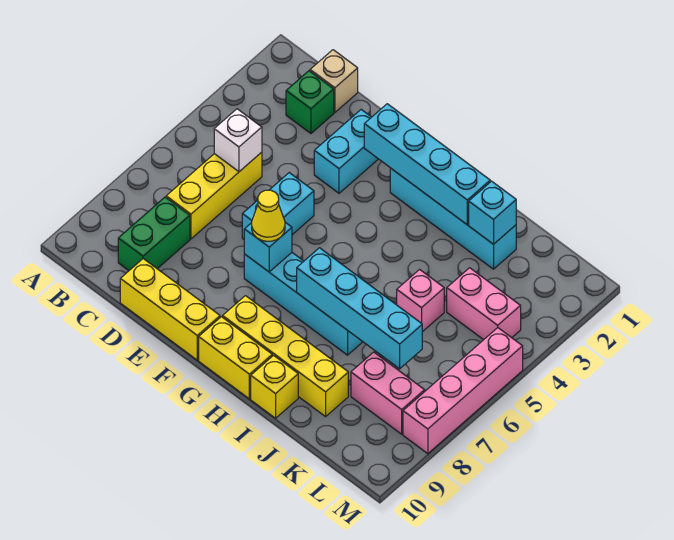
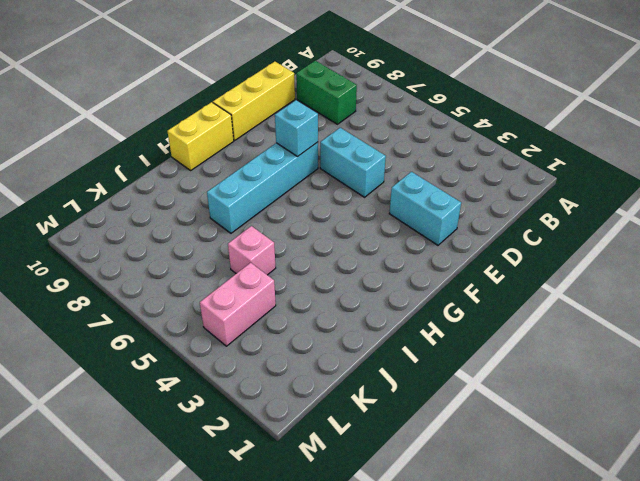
none -> tan brick C1 level 1
none -> green brick C2 level 1
none -> yellow brick C5:C7 level 1

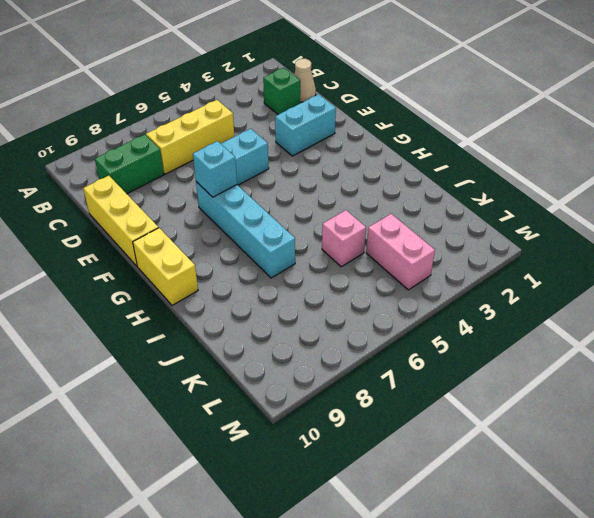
tan cone C1 level 1 -> tan brick C1 level 1
none -> cyan brick G2:J2 level 1
none -> yellow brick G9:J9 level 1
none -> yellow brick I10 level 1

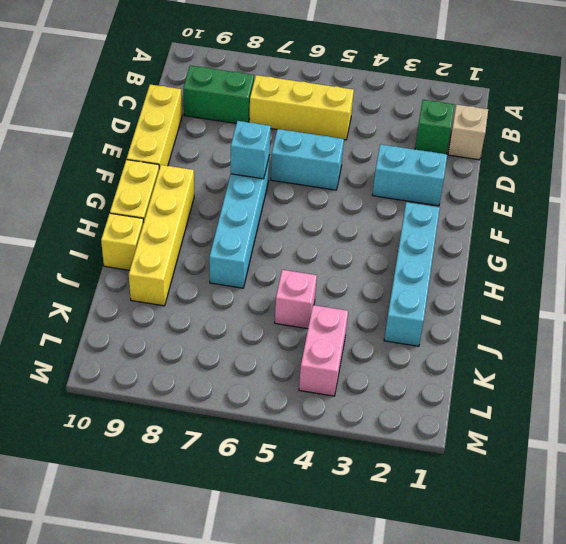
none -> pink brick K8:L8 level 1
none -> pink brick M5:M8 level 1
none -> white brick C5 level 2

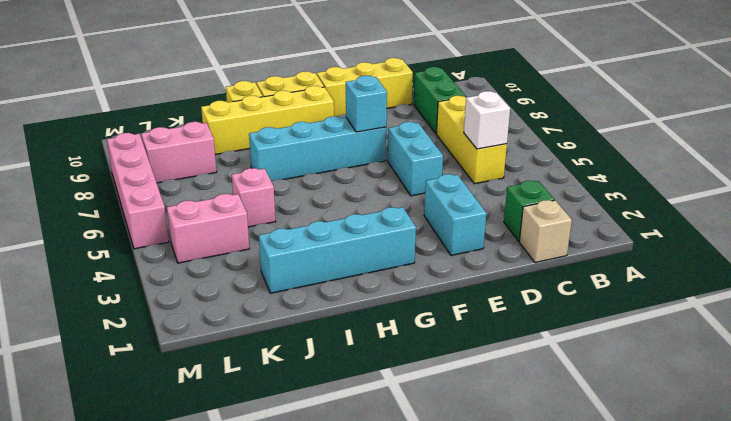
none -> cyan brick F2:I2 level 2
none -> cyan brick H7:K7 level 2
none -> cyan brick J2 level 2

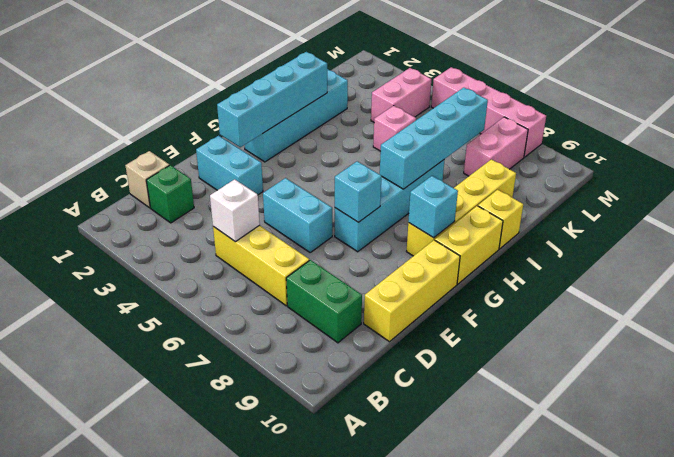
cyan brick G9 level 2 -> cyan brick J2 level 2
none -> yellow cone F7 level 3

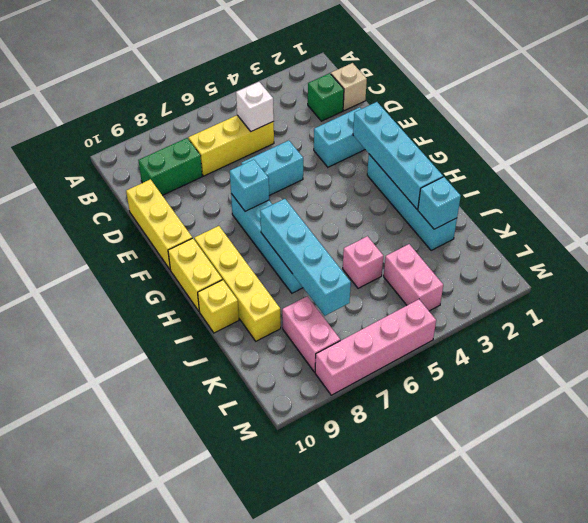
none -> yellow cone F7 level 3

